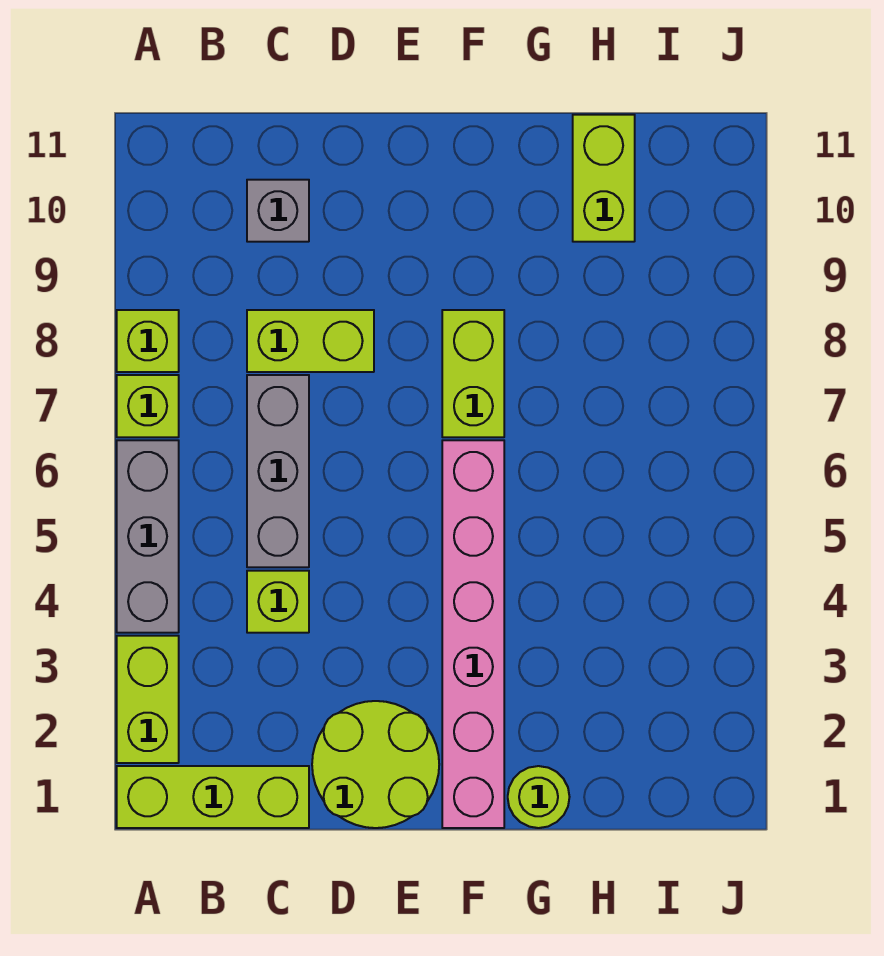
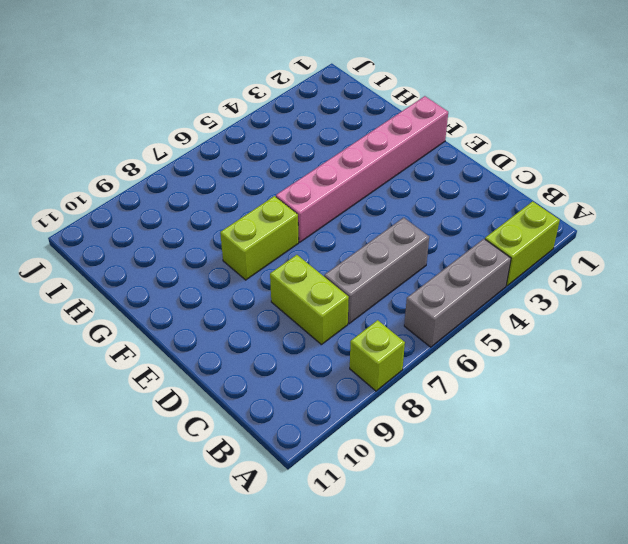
none -> lime brick A1:C1 level 1
none -> lime brick A7 level 1
none -> lime brick C4 level 1

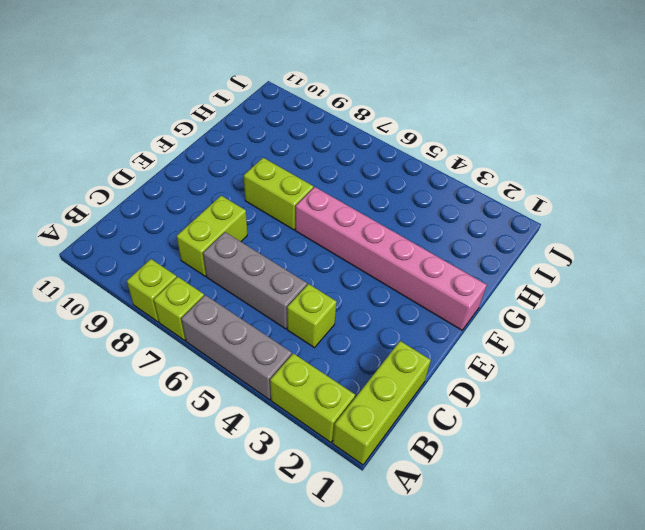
none -> grey brick C10 level 1
none -> lime round brick D1:E2 level 1
none -> lime round brick G1 level 1

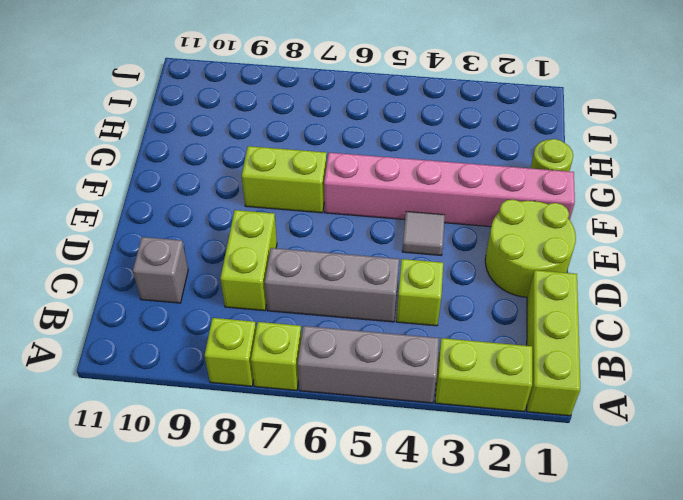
grey tile E4 level 1 -> none
none -> lime brick H10:H11 level 1

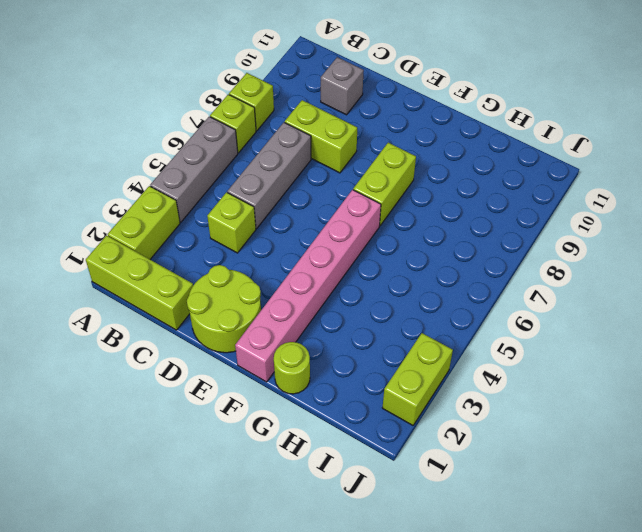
lime brick J2:J3 level 1 -> lime brick H10:H11 level 1

